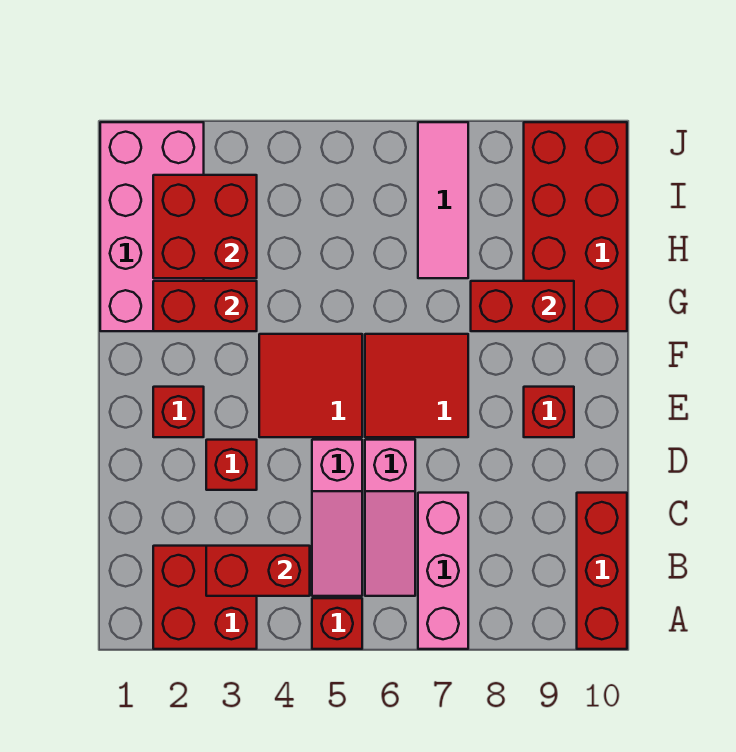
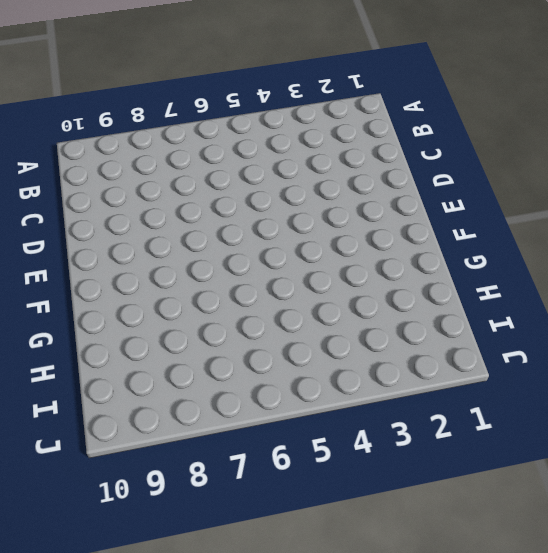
none -> red brick A2:B3 level 1
none -> red brick A5 level 1
none -> pink brick A7:C7 level 1

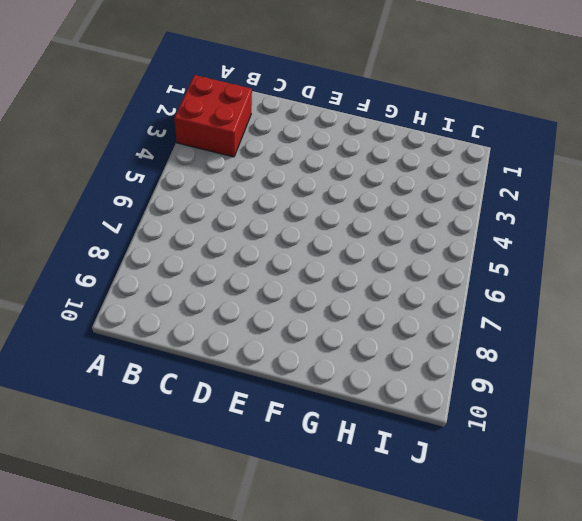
none -> red brick A5 level 1
none -> pink brick A7:C7 level 1
none -> red brick A10:C10 level 1

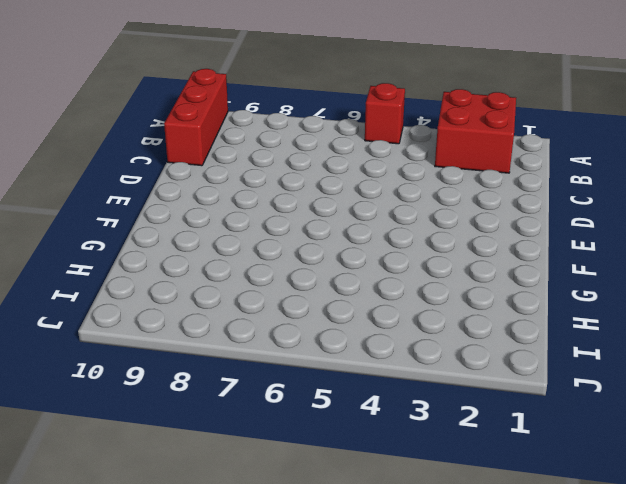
none -> pink brick A7:C7 level 1
none -> pink slope B5:D5 level 1 top D
none -> pink slope B6:D6 level 1 top D

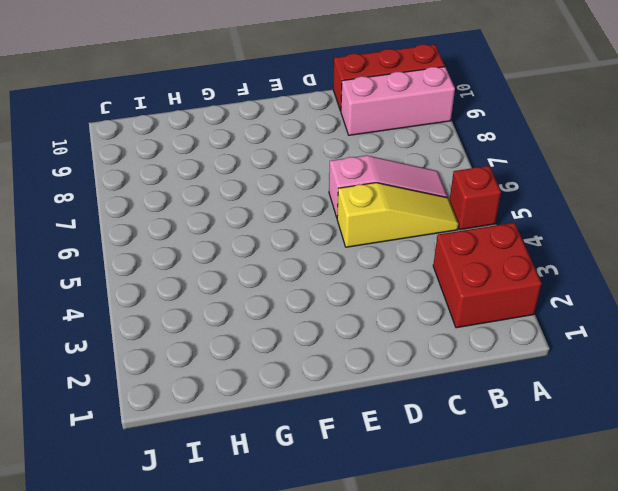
pink brick A9:C9 level 1 -> pink brick A7:C7 level 1
yellow slope B5:D5 level 1 top D -> pink slope B5:D5 level 1 top D
none -> red brick D3 level 1
none -> red brick E2 level 1
none -> red tile E4:F5 level 1

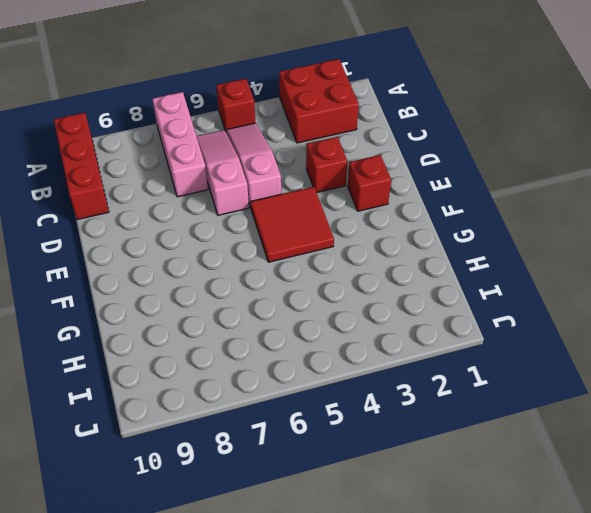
none -> red tile E6:F7 level 1
none -> red brick E9 level 1
none -> pink brick G1:J2 level 1

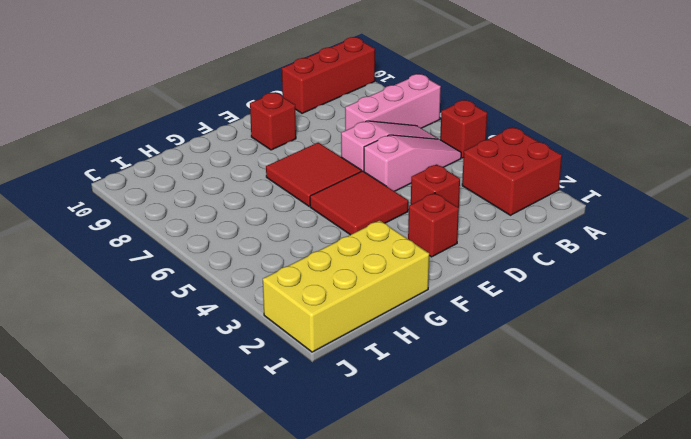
yellow brick G1:J2 level 1 -> pink brick G1:J2 level 1
none -> red brick G9:J10 level 1
none -> pink tile H7:J7 level 1
none -> red brick B3:B4 level 2

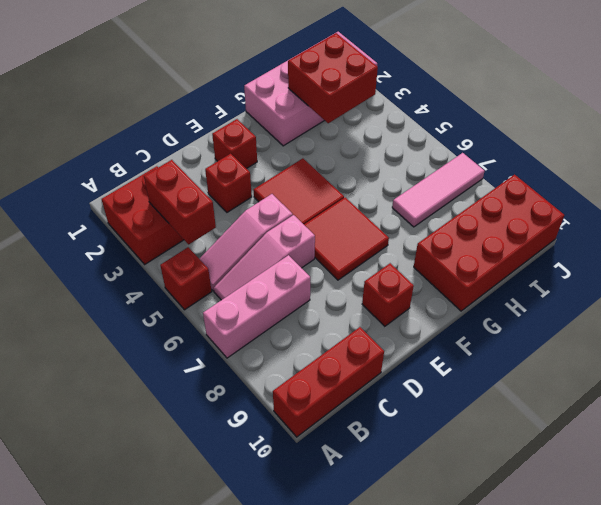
none -> red brick G2:G3 level 2
none -> red brick G8:G9 level 2

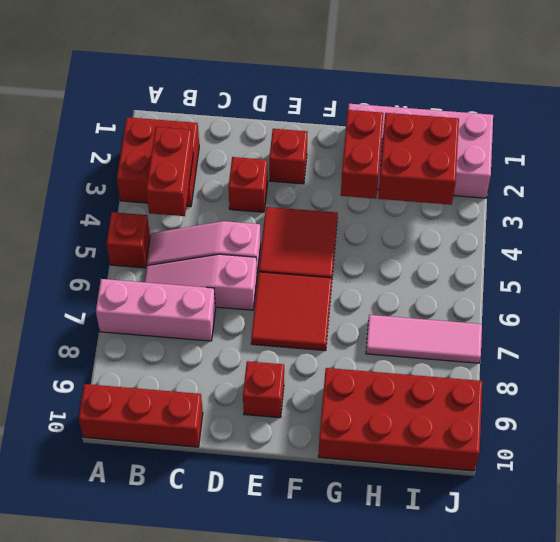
none -> red brick G8:G9 level 2

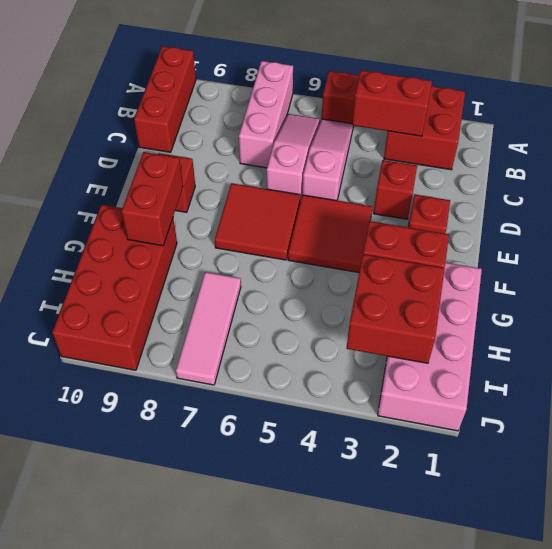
red brick F9:G9 level 2 -> red brick G8:G9 level 2

